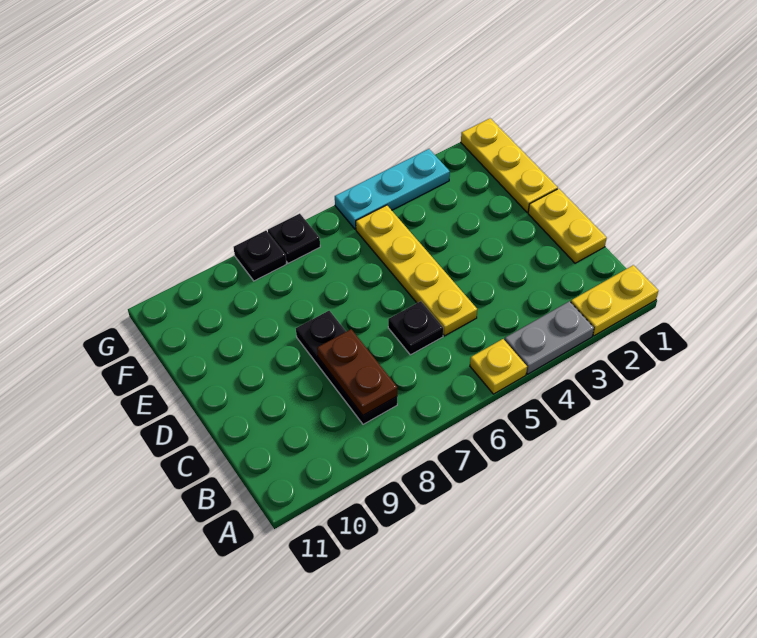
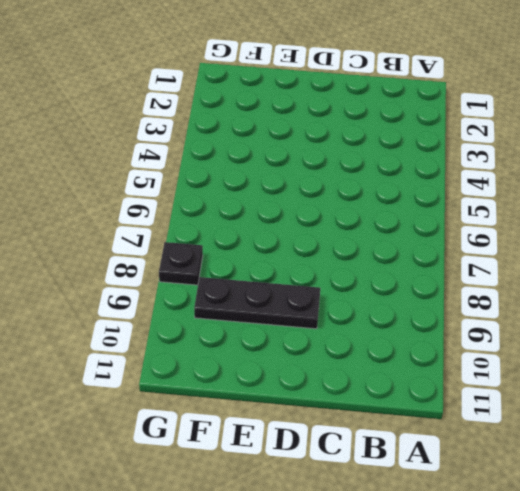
black plate D9:F9 level 1 -> black plate B8:D8 level 1
none -> yellow plate A1:A2 level 1
none -> grey plate A3:A4 level 1
none -> yellow plate A5 level 1

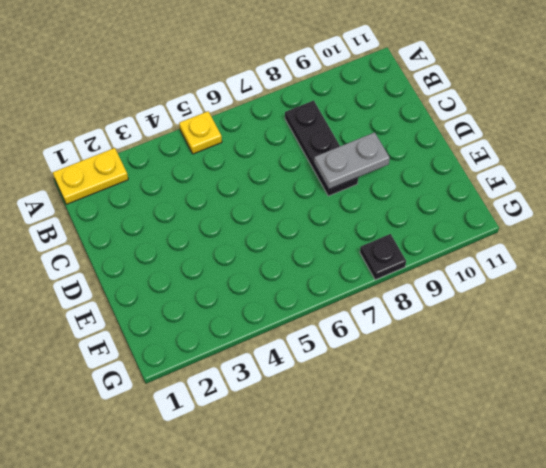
grey plate D8:D9 level 2 -> grey plate A3:A4 level 1
none -> yellow plate C1:D1 level 1
none -> yellow plate C5:F5 level 1
none -> black plate C6 level 1

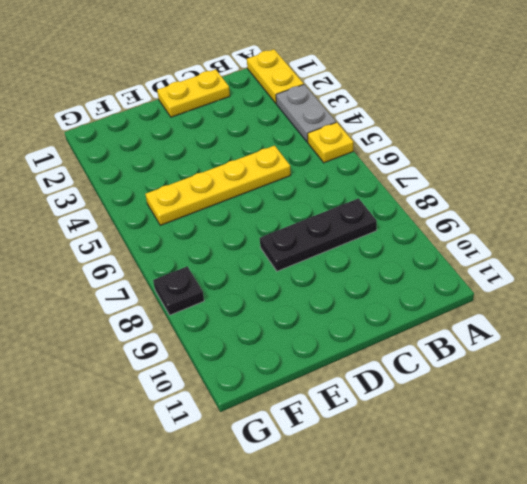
none -> black plate C6 level 1
none -> yellow plate E1:G1 level 1
none -> cyan plate G3:G5 level 1

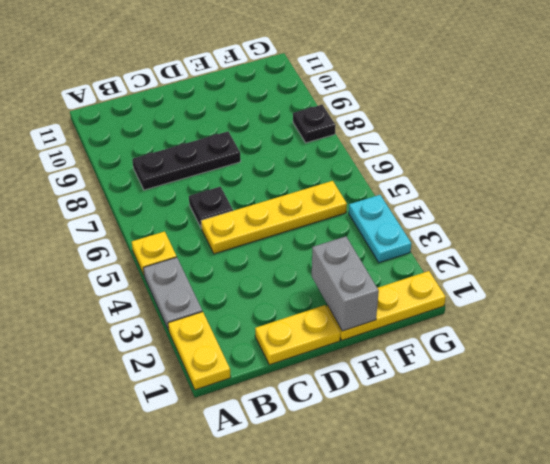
grey brick E1:E2 level 2 -> none
cyan plate G3:G4 level 1 -> cyan plate G3:G5 level 1
none -> black plate G7 level 1
none -> brown plate B8:C8 level 2

